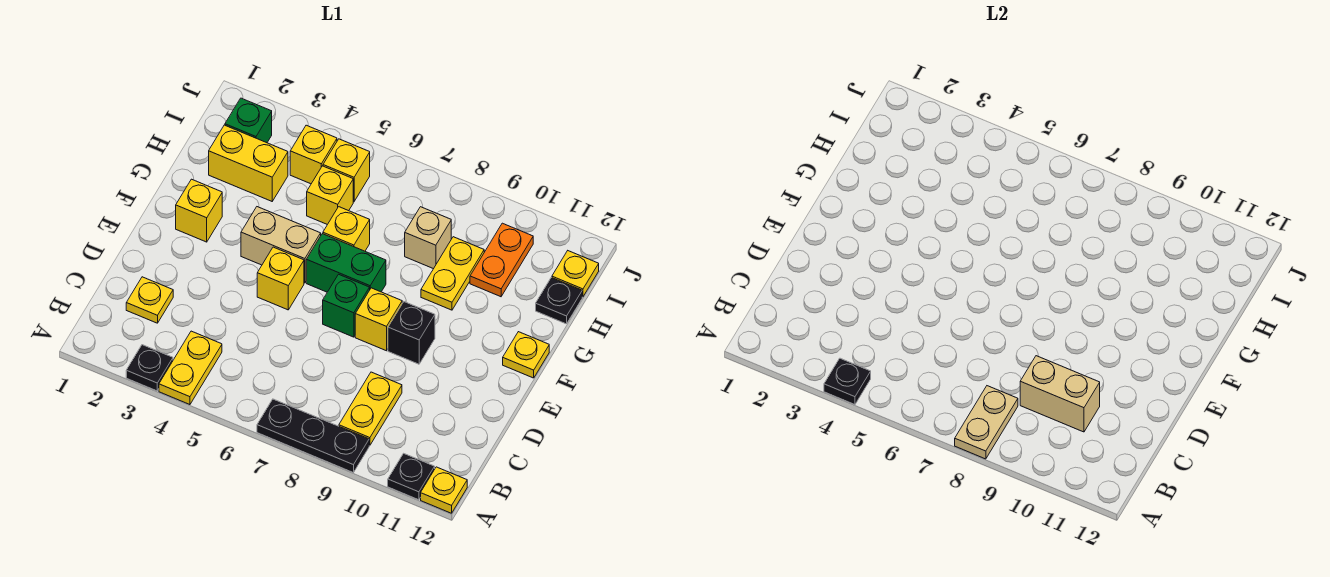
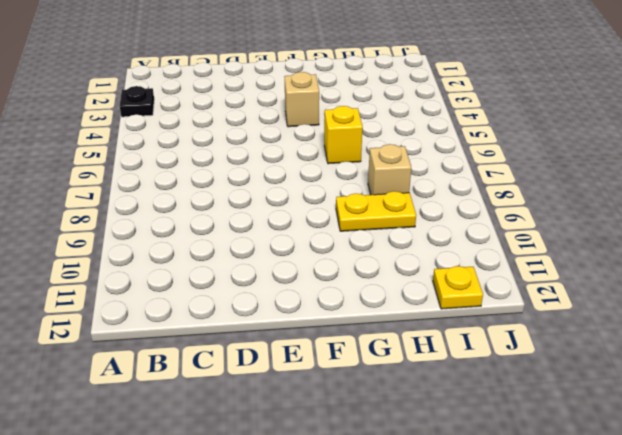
tan brick F4 level 1 -> tan brick F4:F5 level 1
none -> yellow plate A4:B4 level 1
none -> black plate A7:A9 level 1
none -> black plate A11 level 1

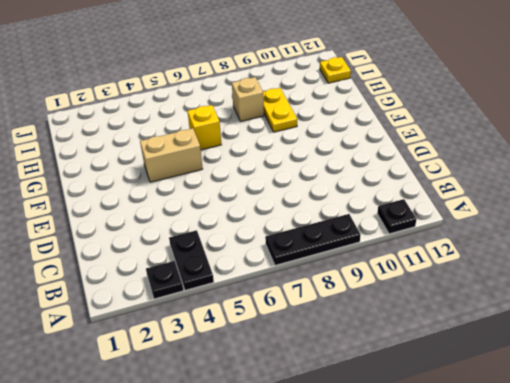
black plate A4:B4 level 1 -> yellow plate A4:B4 level 1
none -> yellow plate A12 level 1
none -> yellow plate B9:C9 level 1
none -> yellow plate C2 level 1

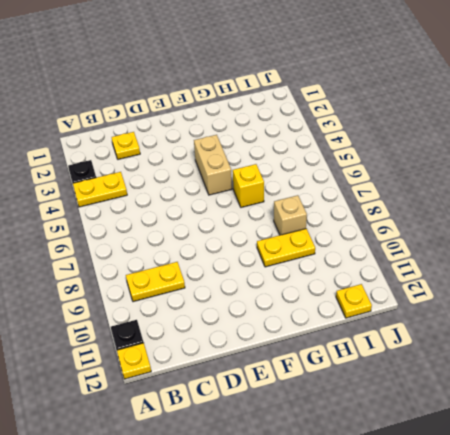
none -> black plate A7:A9 level 1
none -> yellow brick E5 level 1
none -> green brick E7 level 1

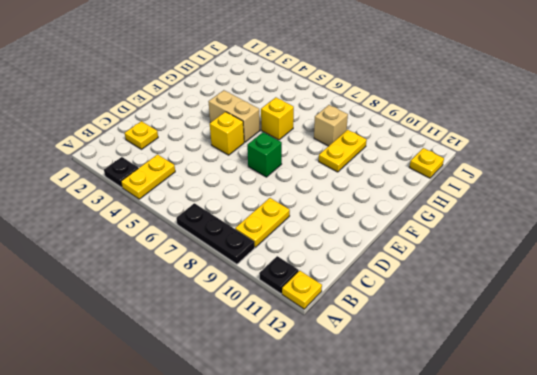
none -> yellow brick E8 level 1
none -> black brick E9 level 1
none -> yellow brick F2 level 1

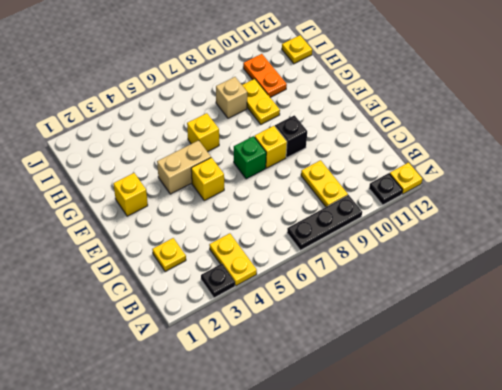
none -> green brick F6:F7 level 1
none -> yellow plate F12 level 1
none -> yellow brick H2:H3 level 1

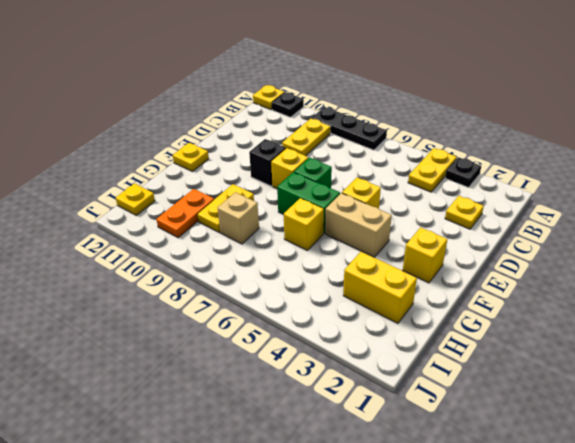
none -> yellow brick H5 level 1
none -> black plate H12 level 1
none -> green brick I2 level 1

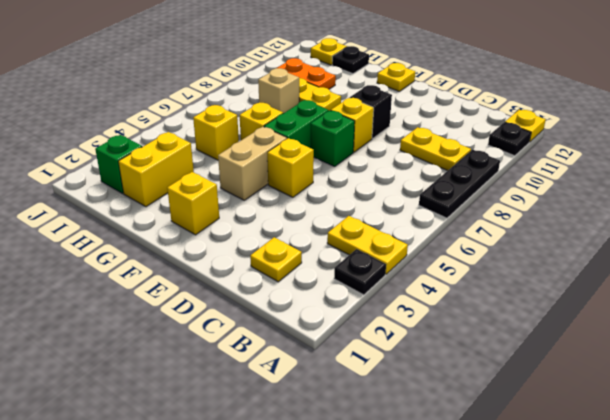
none -> yellow brick I4 level 1
none -> yellow brick I5 level 1
none -> black plate A4 level 2

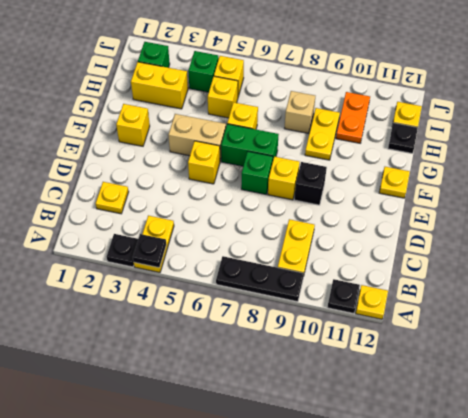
green brick I4 level 1 -> yellow brick I4 level 1
none -> tan plate A8:B8 level 2
none -> tan brick C9:C10 level 2

